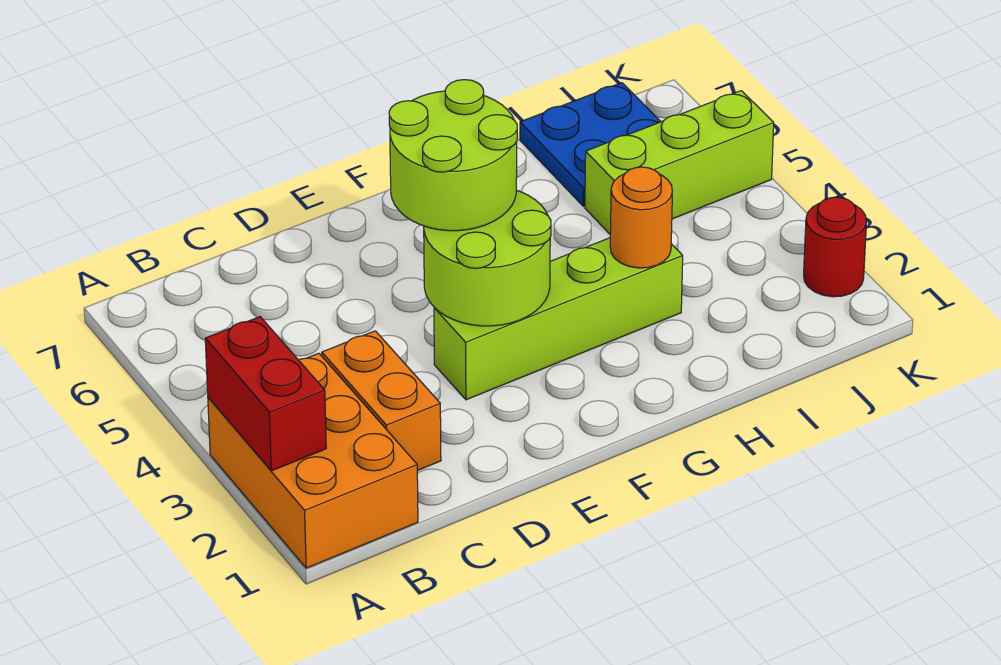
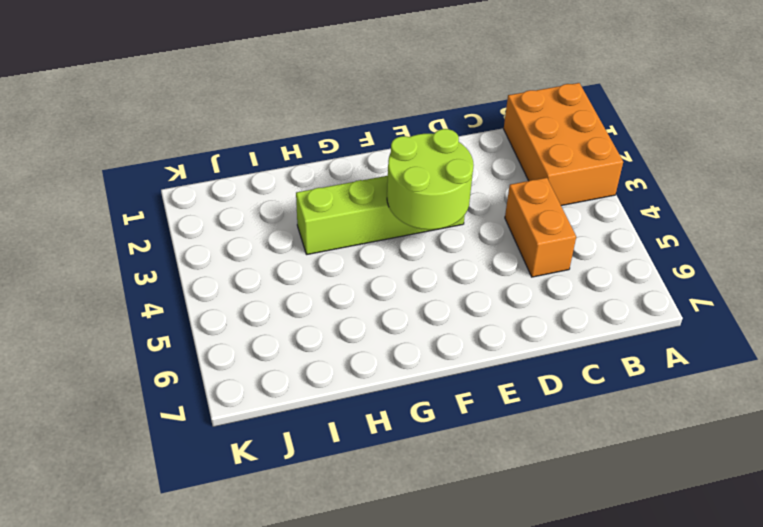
orange brick C4:C5 level 1 -> orange brick C2:C3 level 1
none -> lime brick I5:K5 level 1
none -> blue plate I6:J7 level 1

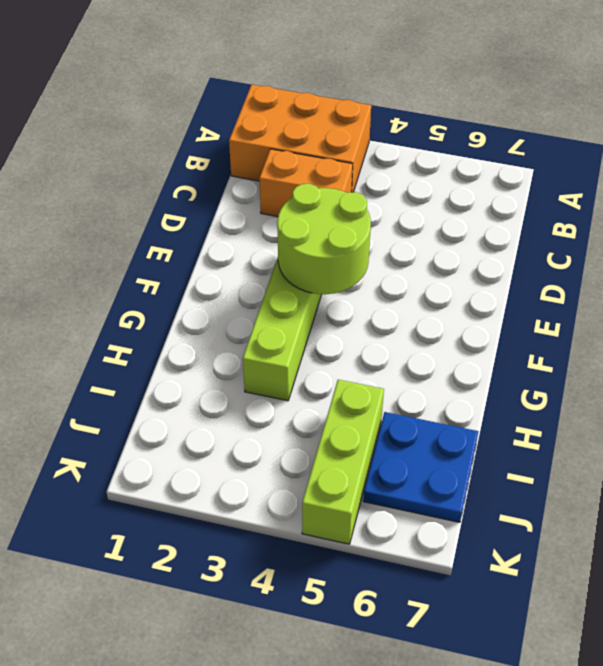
none -> red round brick K2 level 1
none -> red brick A2:A3 level 2

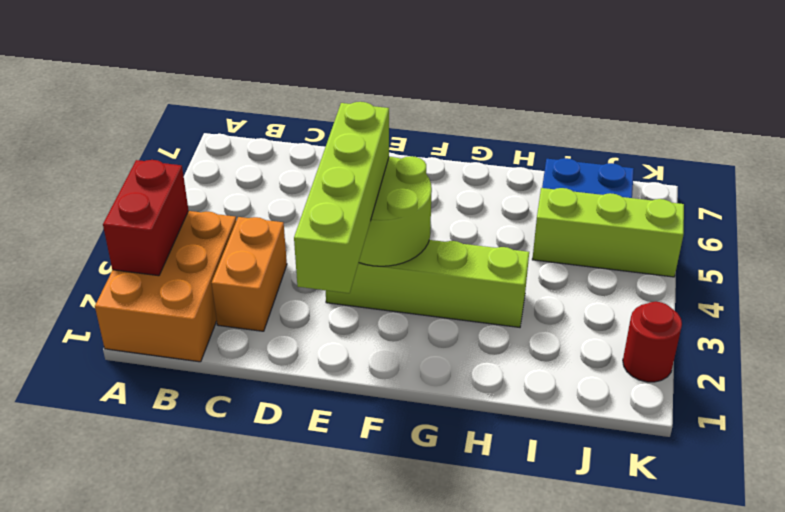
lime brick E1:E4 level 3 -> lime round brick E4:F5 level 3
none -> orange round brick H3 level 2

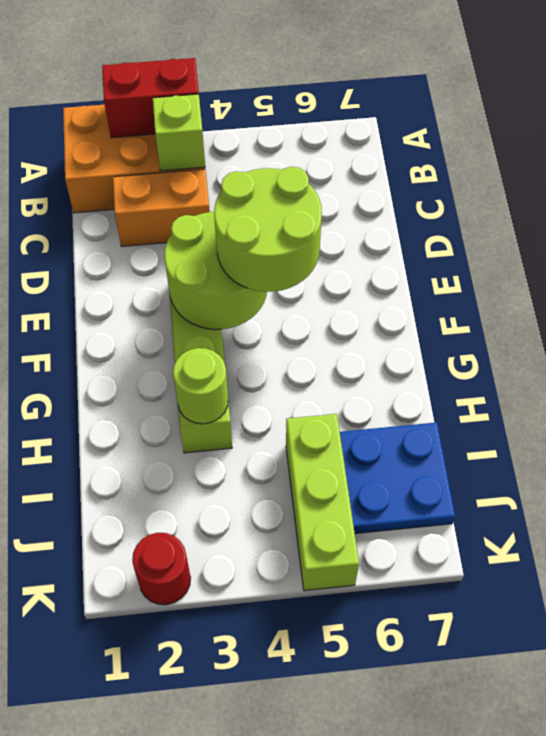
lime brick B3 level 2 -> none
lime round brick H3 level 2 -> orange round brick H3 level 2

